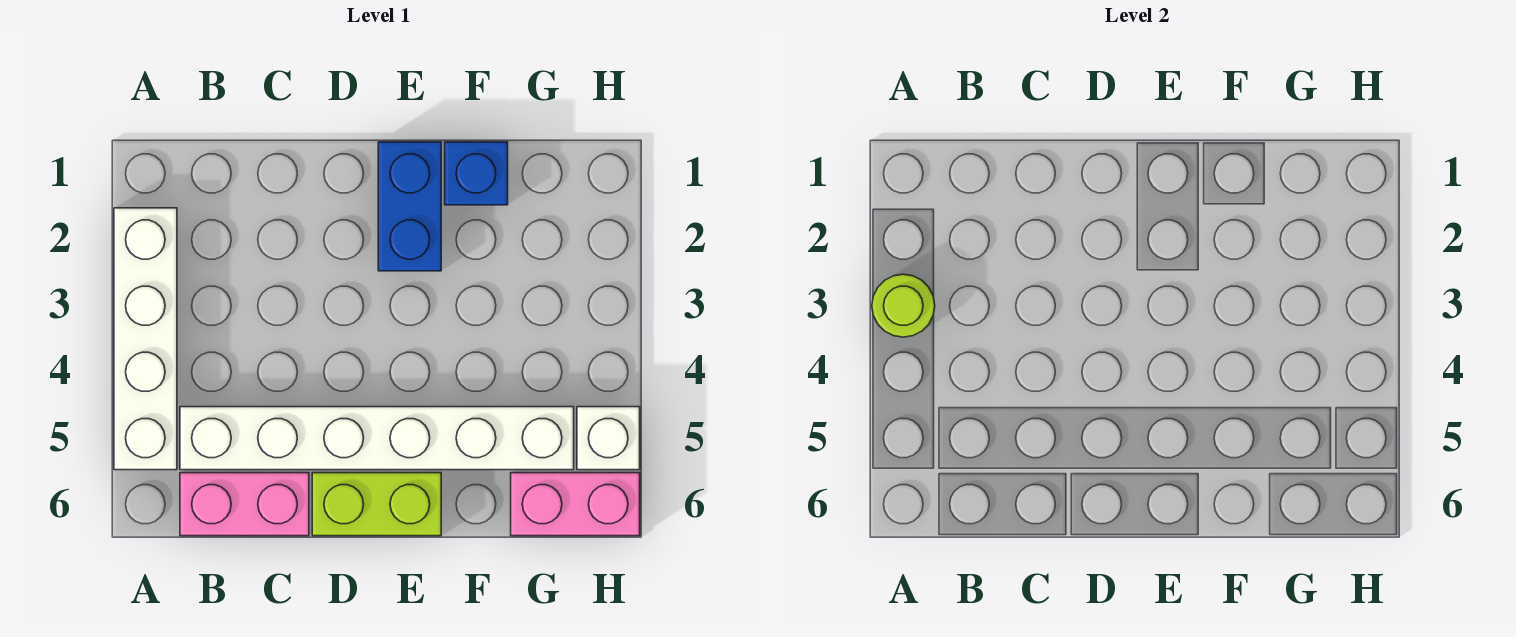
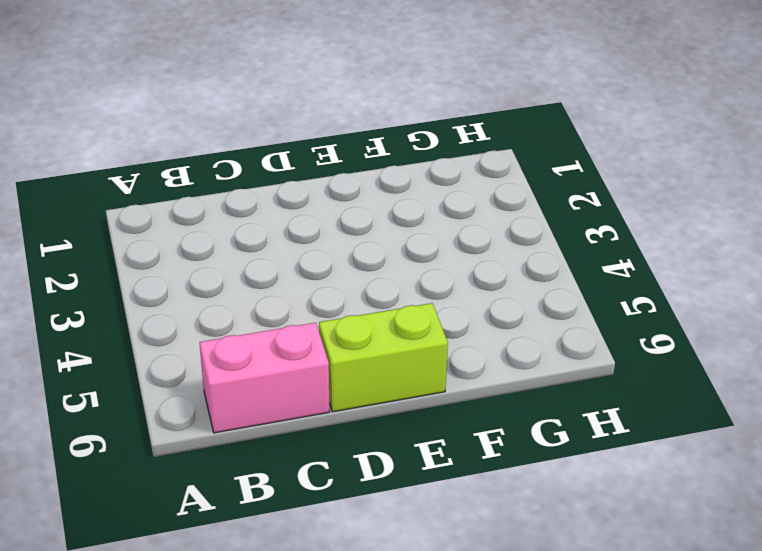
none -> white brick A2:A5 level 1
none -> white brick B5:G5 level 1

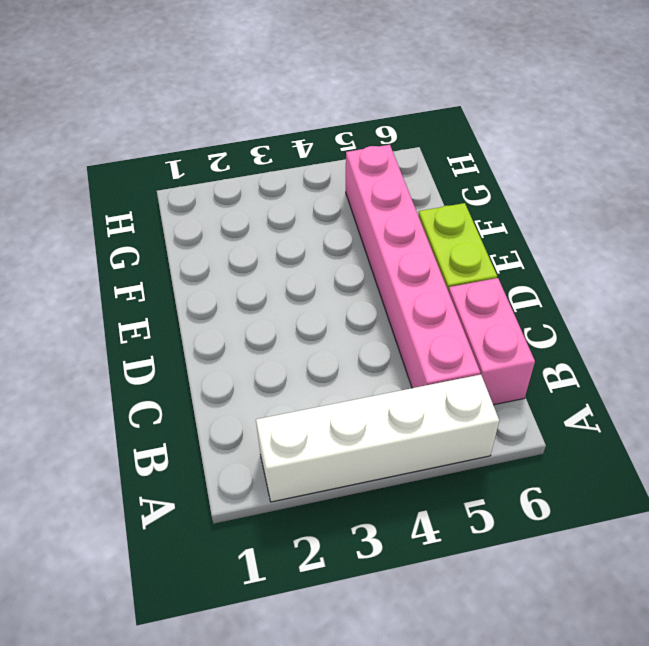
pink brick B5:G5 level 1 -> white brick B5:G5 level 1
none -> blue brick E1:E2 level 1
none -> blue brick F1 level 1

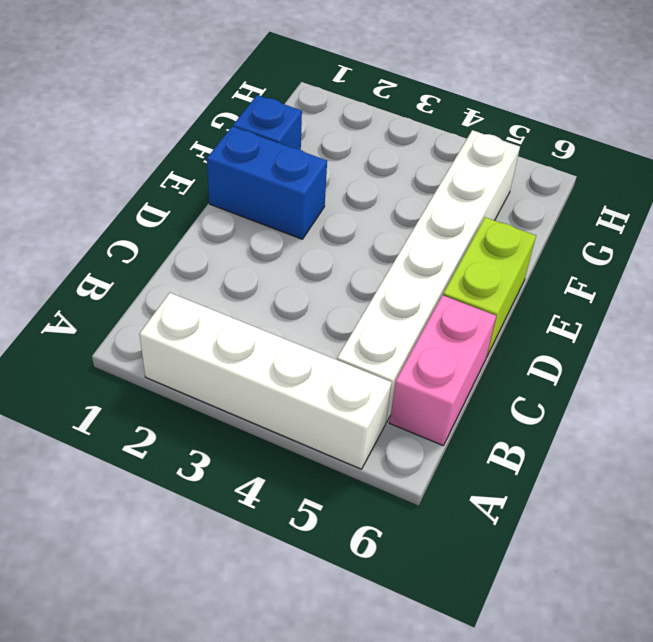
none -> pink brick G6:H6 level 1
none -> white brick H5 level 1

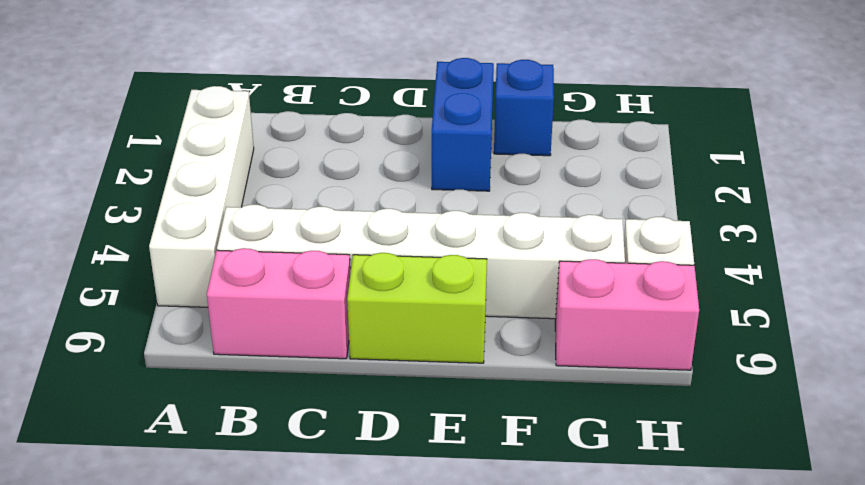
none -> lime round brick A3 level 2

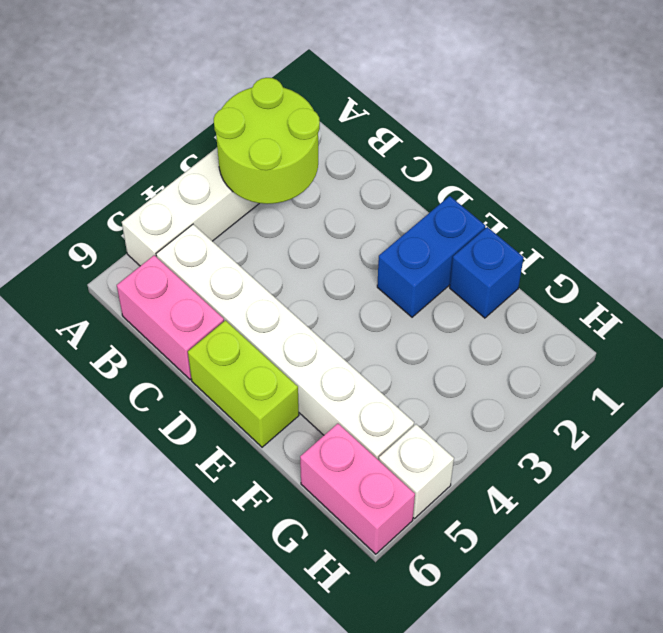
lime round brick A2:B3 level 2 -> lime round brick A3 level 2

